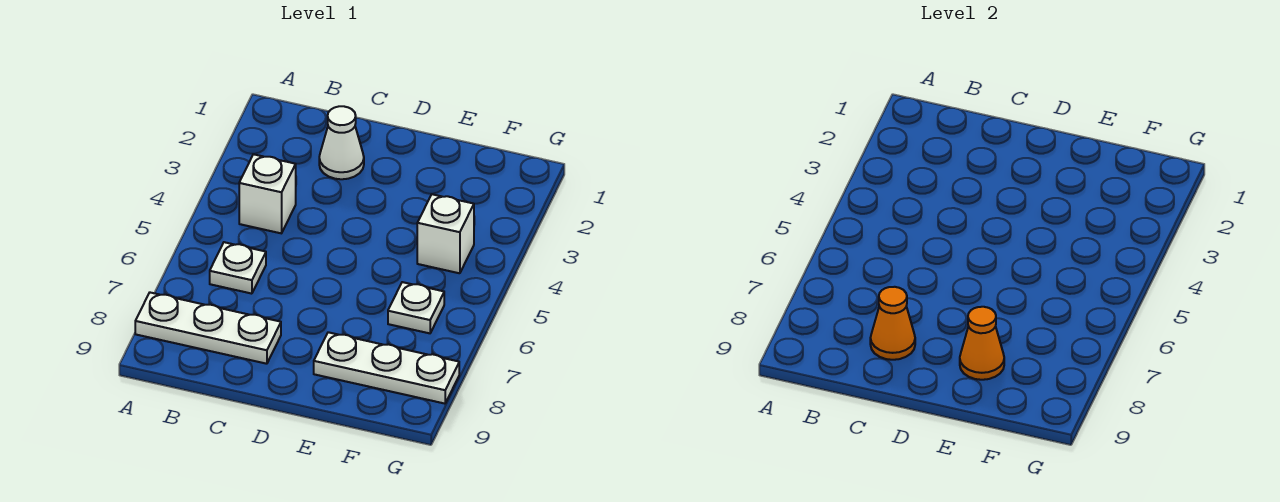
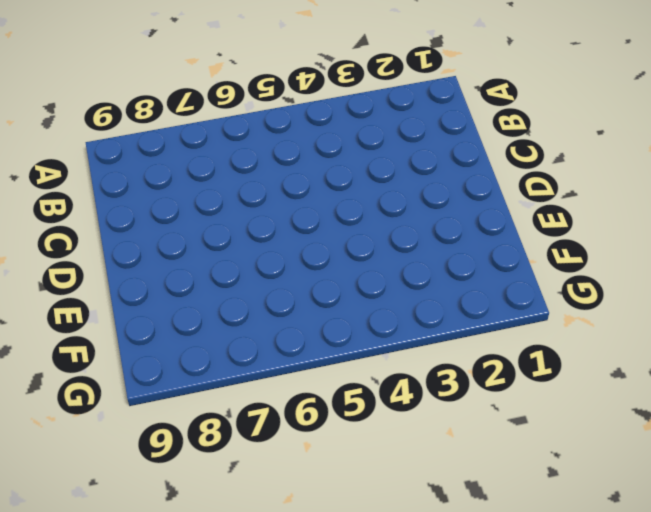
none -> white plate A8:C8 level 1
none -> white brick B4 level 1

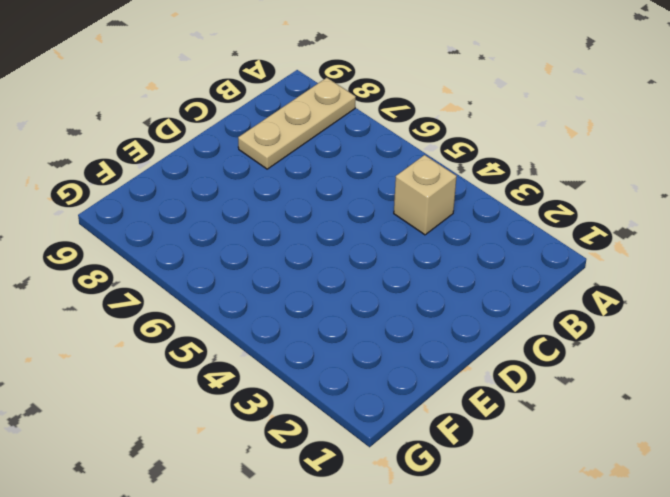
tan plate A8:C8 level 1 -> white plate A8:C8 level 1
tan brick B4 level 1 -> white brick B4 level 1
none -> white plate B6 level 1
none -> white cone C2 level 1

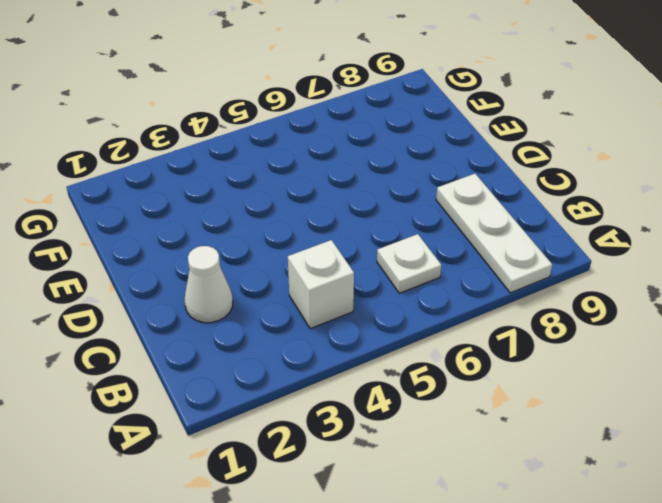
none -> white plate E8:G8 level 1
none -> white brick F4 level 1

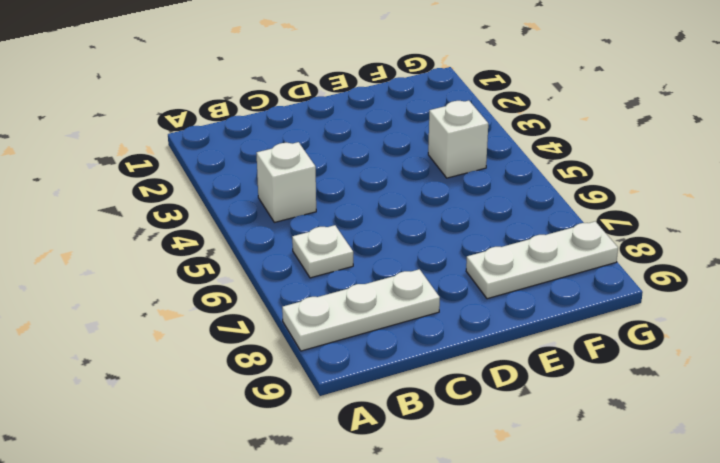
none -> white cone C2 level 1
none -> white plate F6 level 1

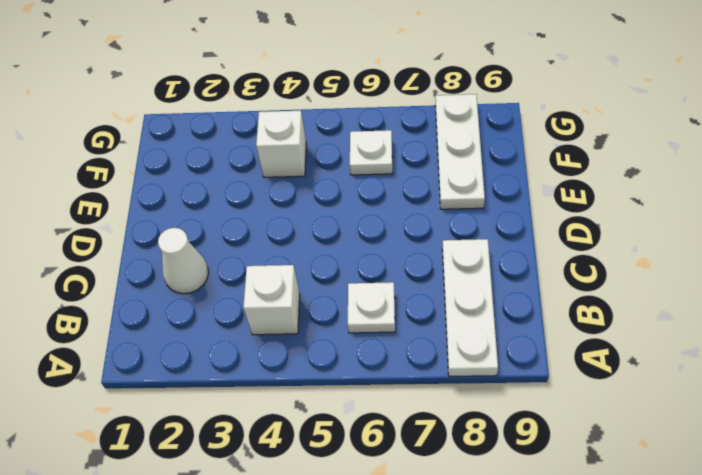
none -> orange cone C8 level 2
none -> orange cone E8 level 2

